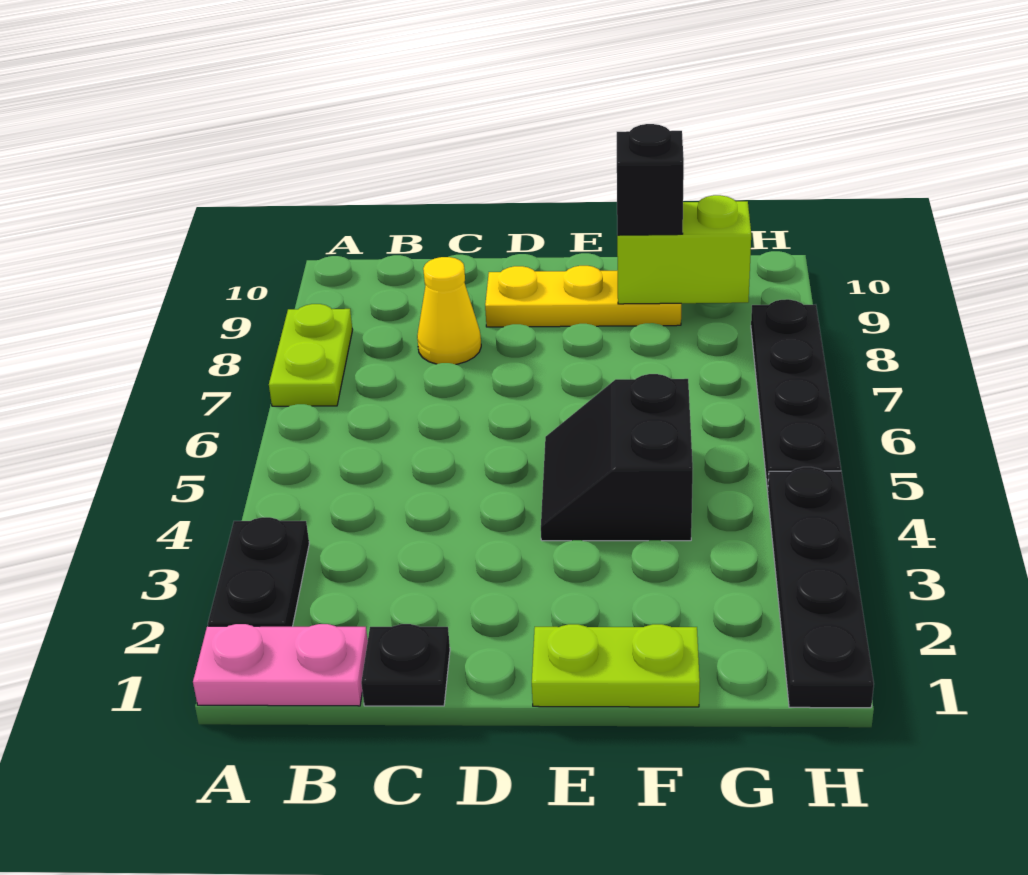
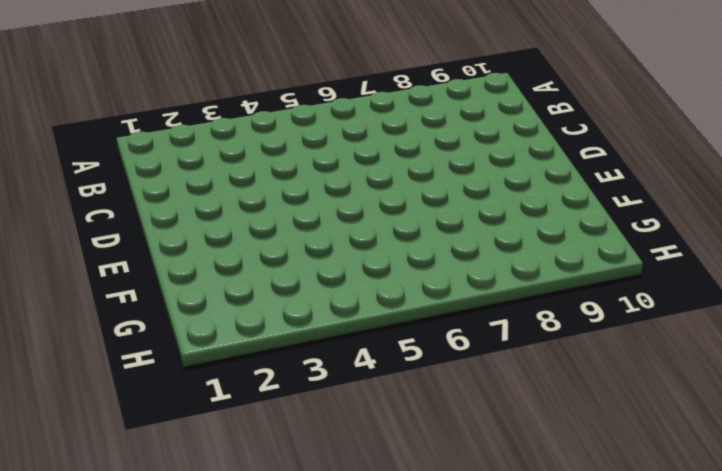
none -> pink plate A1:B1 level 1
none -> black plate A2:A3 level 1
none -> lime plate A7:A8 level 1

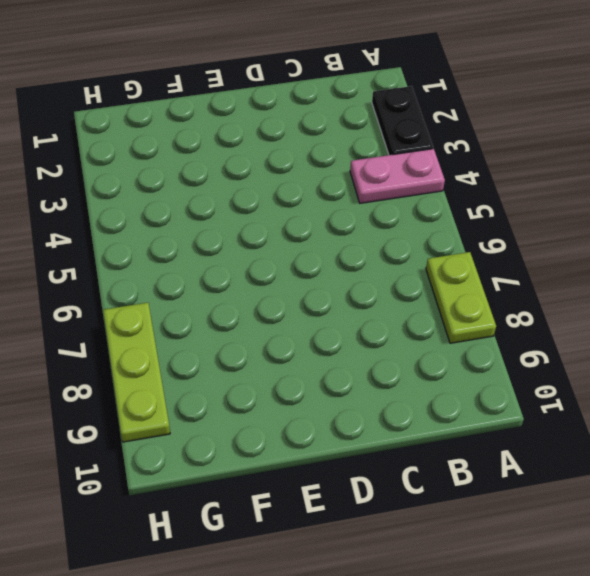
pink plate A4:B4 level 1 -> pink plate A1:B1 level 1
lime plate H7:H9 level 1 -> black plate H5:H8 level 1
none -> black plate C1 level 1
none -> yellow cone C8 level 1
none -> yellow plate D9:F9 level 1

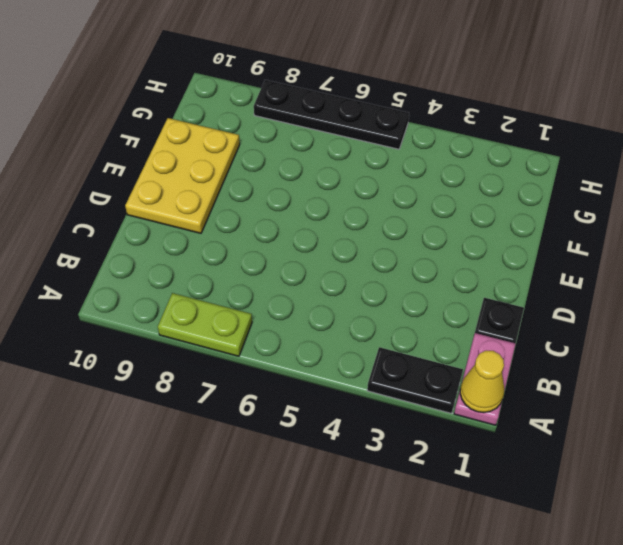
yellow cone A1 level 2 -> yellow cone C8 level 1
yellow plate D9:F10 level 1 -> yellow plate D9:F9 level 1
none -> lime plate E1:F1 level 1
none -> black slope E4:F5 level 1 top F
none -> black plate H1:H4 level 1

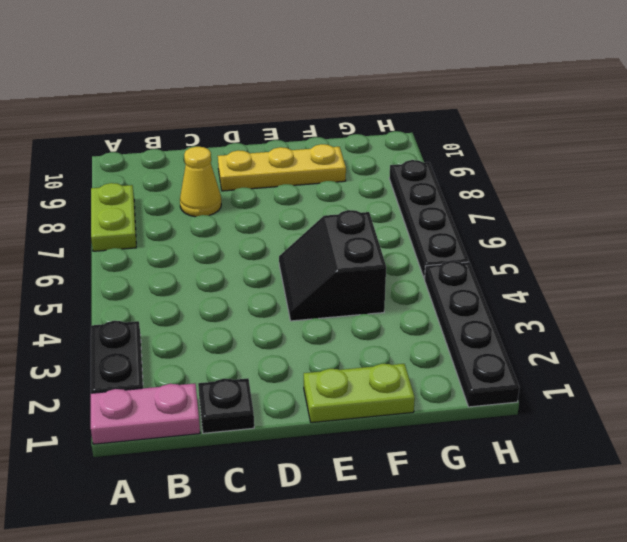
none -> lime brick F9:G9 level 2
none -> black brick F9 level 3

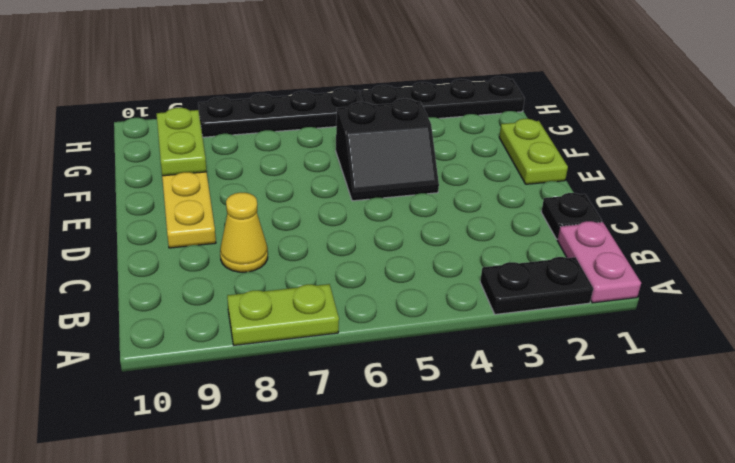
lime plate F9:G9 level 2 -> lime brick F9:G9 level 2
none -> black brick F9 level 3

